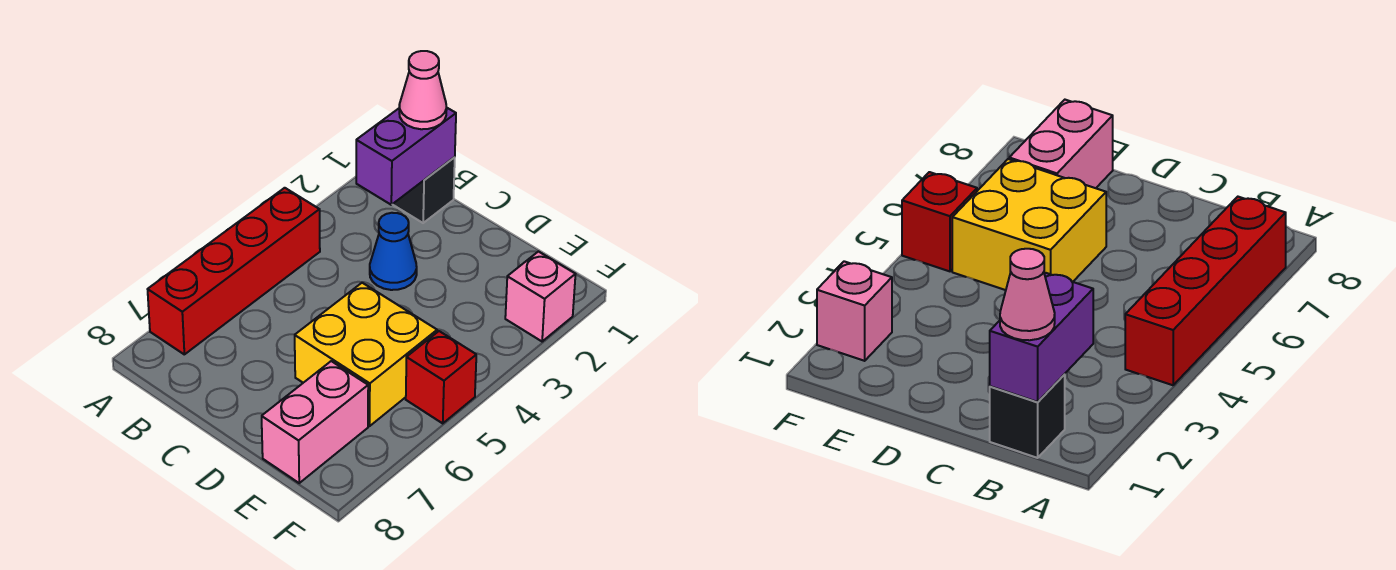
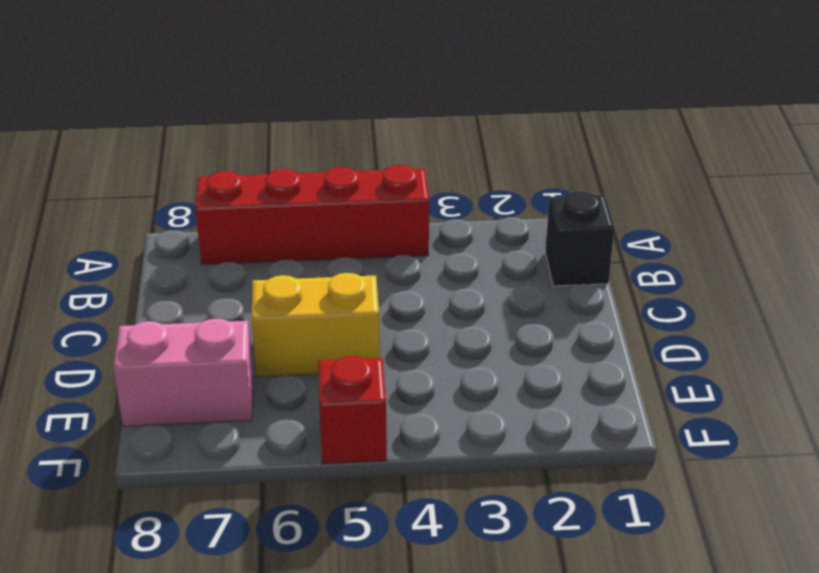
yellow brick D5:D6 level 1 -> yellow brick D5:E6 level 1
none -> blue cone C3 level 1
none -> pink brick F2 level 1

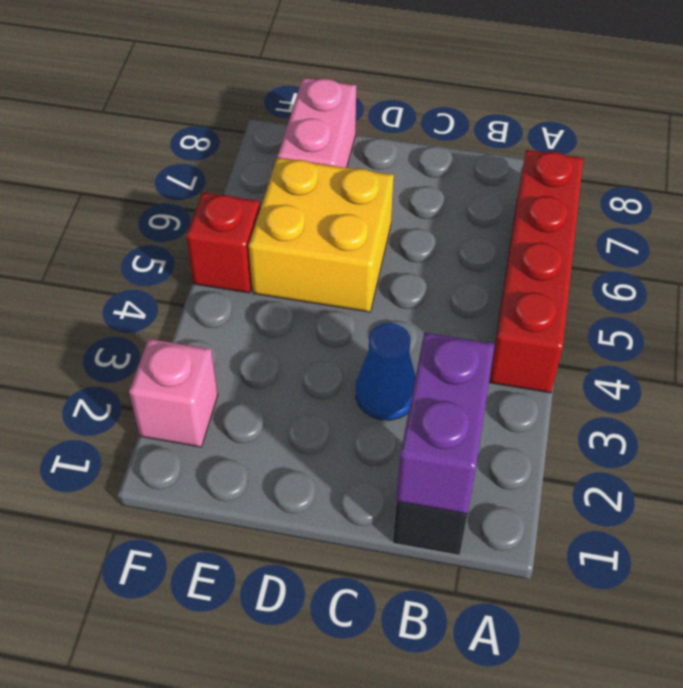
none -> pink cone B1 level 3

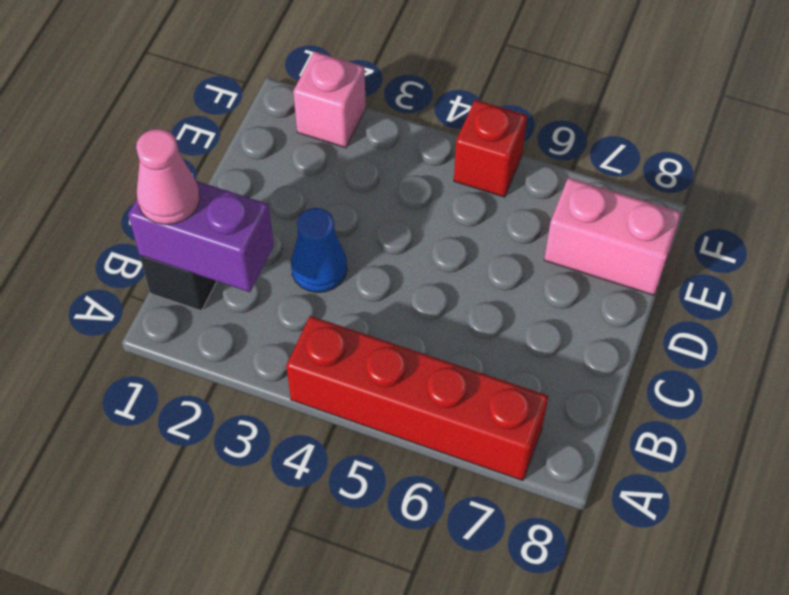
none -> yellow brick D5:E6 level 1

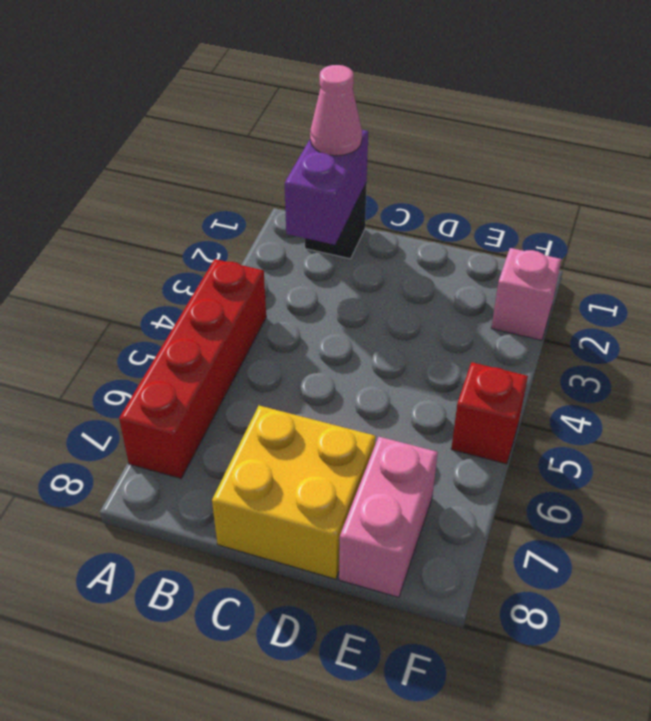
yellow brick C7:D8 level 1 -> yellow brick D5:E6 level 1
none -> blue cone C3 level 1

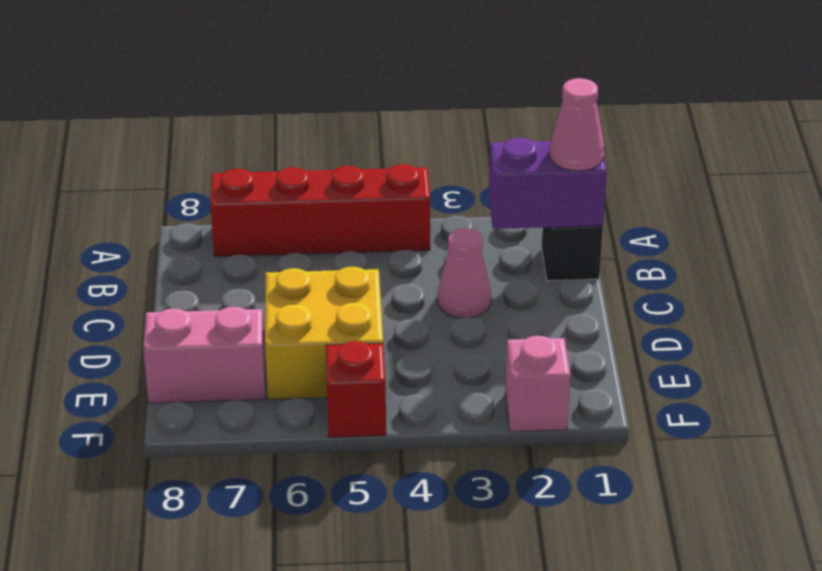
pink cone C3 level 1 -> blue cone C3 level 1

